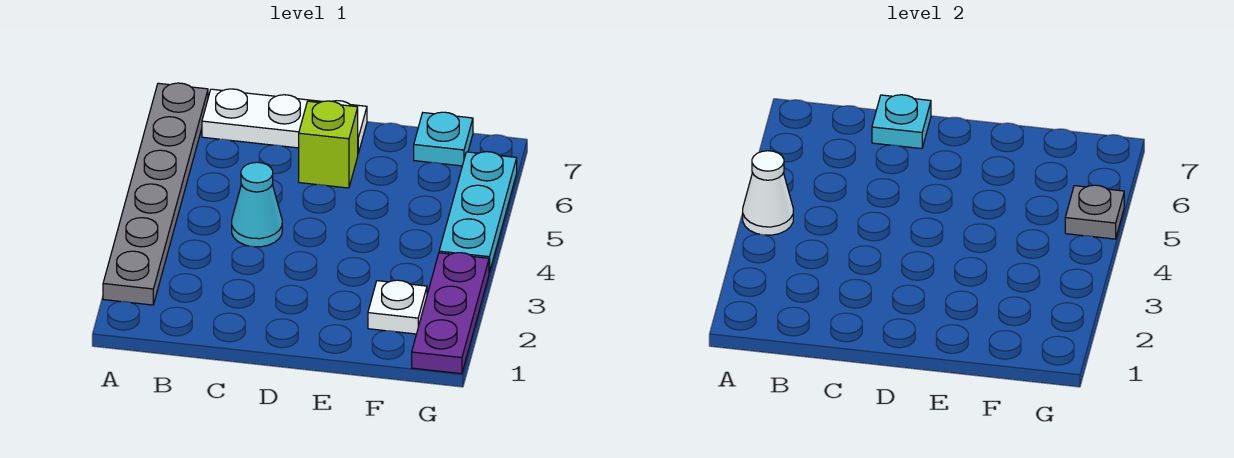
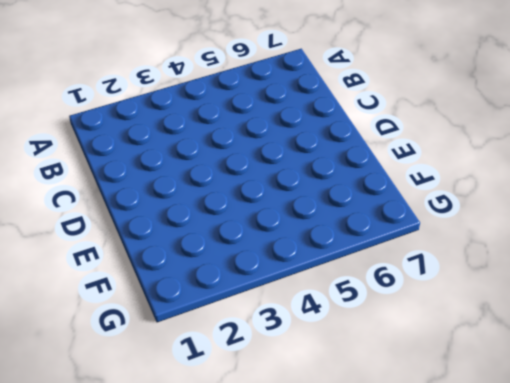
none -> grey plate A2:A7 level 1
none -> white plate B7:D7 level 1

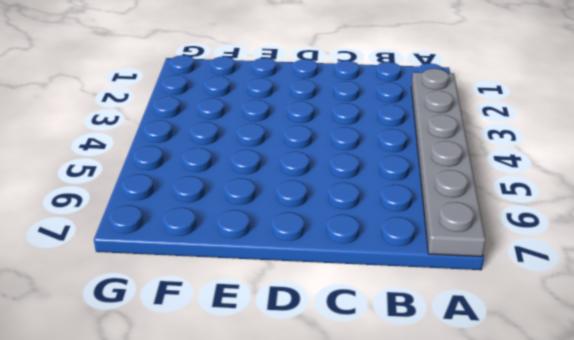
none -> white plate B7:D7 level 1
none -> cyan cone C4 level 1

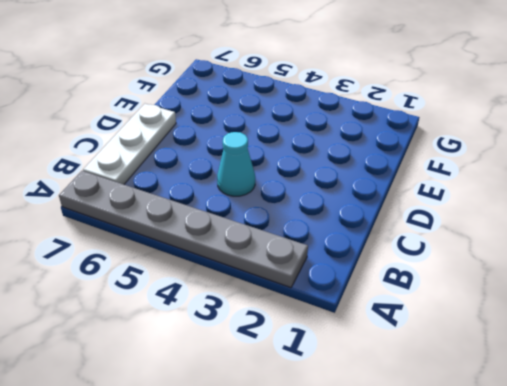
none -> lime brick D6 level 1
none -> white plate F2 level 1

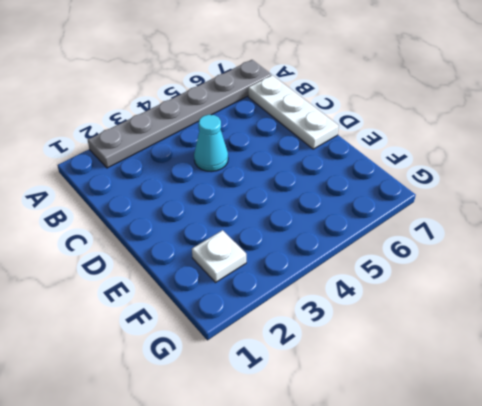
none -> lime brick D6 level 1
none -> cyan plate F7 level 1

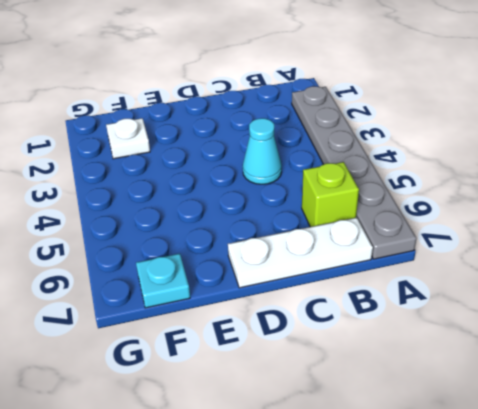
lime brick B6 level 1 -> lime brick D6 level 1
none -> purple plate G1:G3 level 1
none -> cyan plate G4:G6 level 1

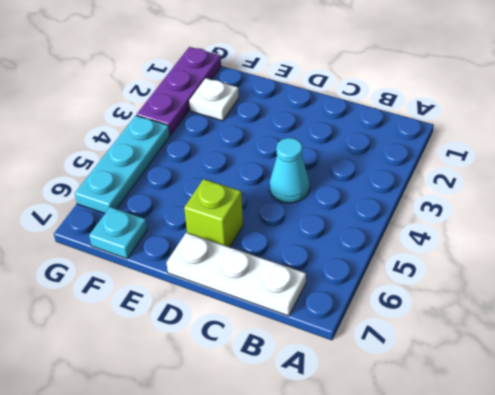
none -> grey plate A2:A7 level 1
none -> white cone A4 level 2

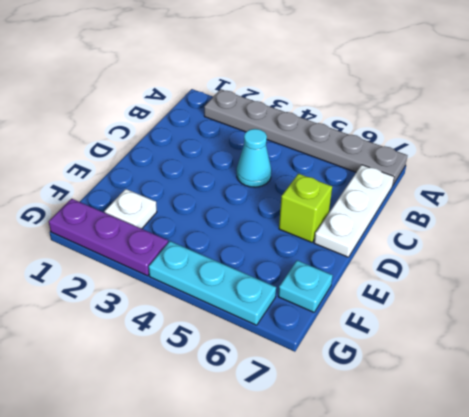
none -> white cone A4 level 2
none -> cyan plate C7 level 2

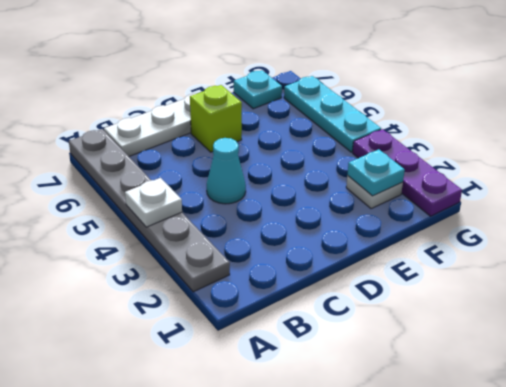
white plate A4 level 2 -> white cone A4 level 2
cyan plate F2 level 2 -> cyan plate C7 level 2
none -> grey plate G5 level 2

